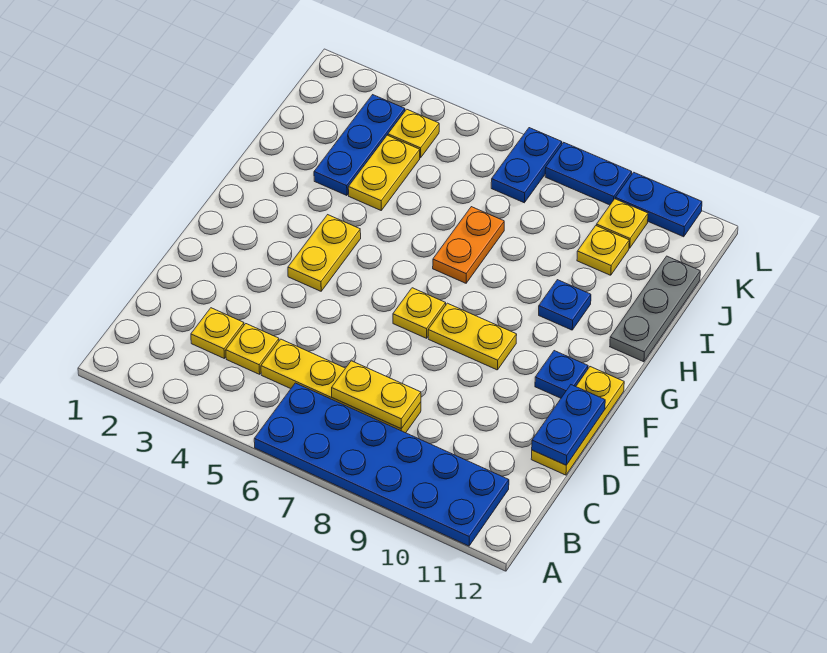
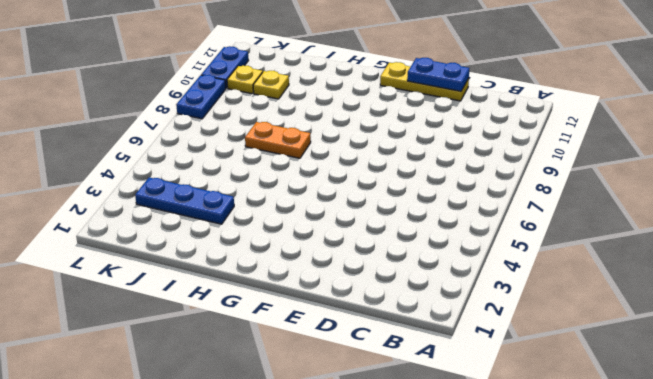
none -> blue plate A6:B11 level 1
none -> yellow plate C3 level 1
none -> yellow plate C4 level 1

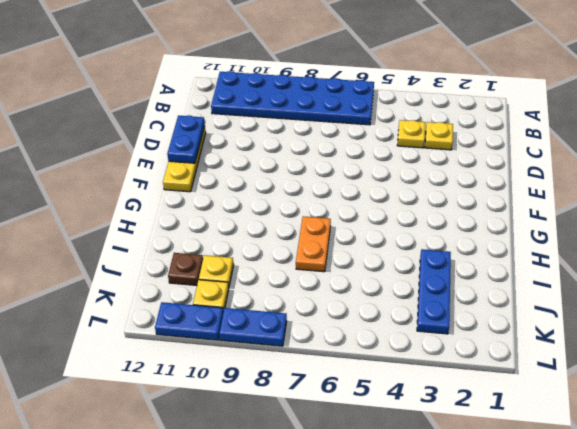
brown plate J11 level 1 -> none
none -> yellow plate C5:C8 level 1
none -> yellow plate F4:G4 level 1
none -> yellow plate F7 level 1

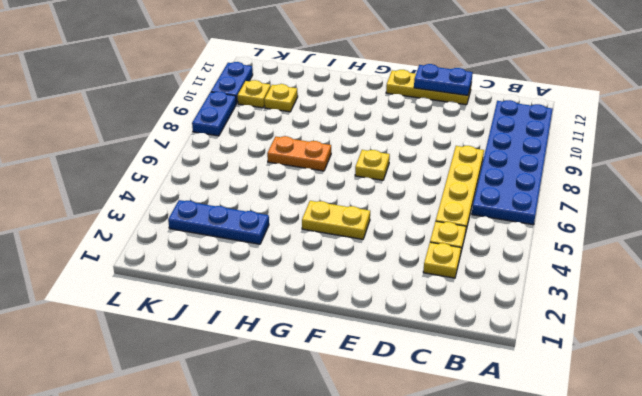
none -> yellow plate F8:F9 level 1
none -> blue plate F11 level 1
none -> blue plate H10 level 1

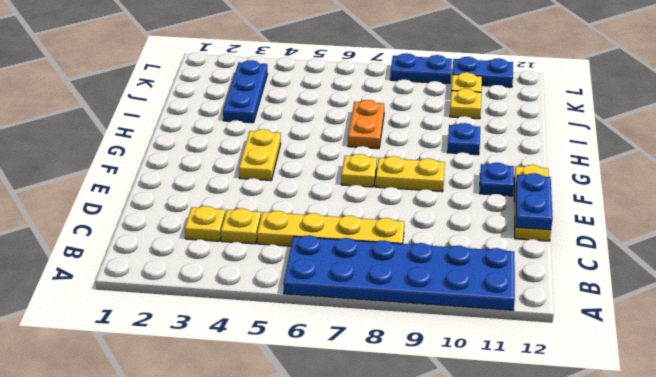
none -> grey plate H12:J12 level 1
none -> yellow plate I4:J4 level 1
none -> yellow plate K4 level 1

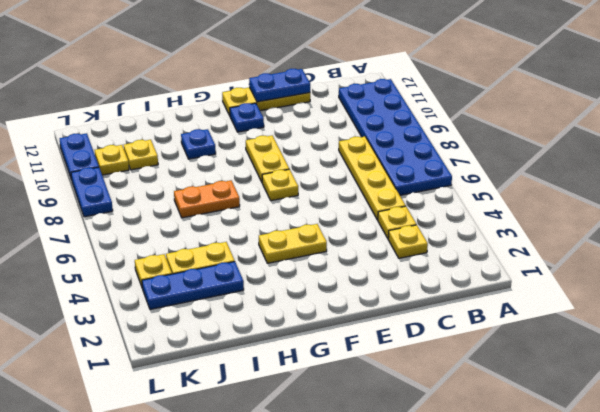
none -> grey plate H12:J12 level 1
none -> blue plate K7:L7 level 1
none -> yellow plate C7:C8 level 2

